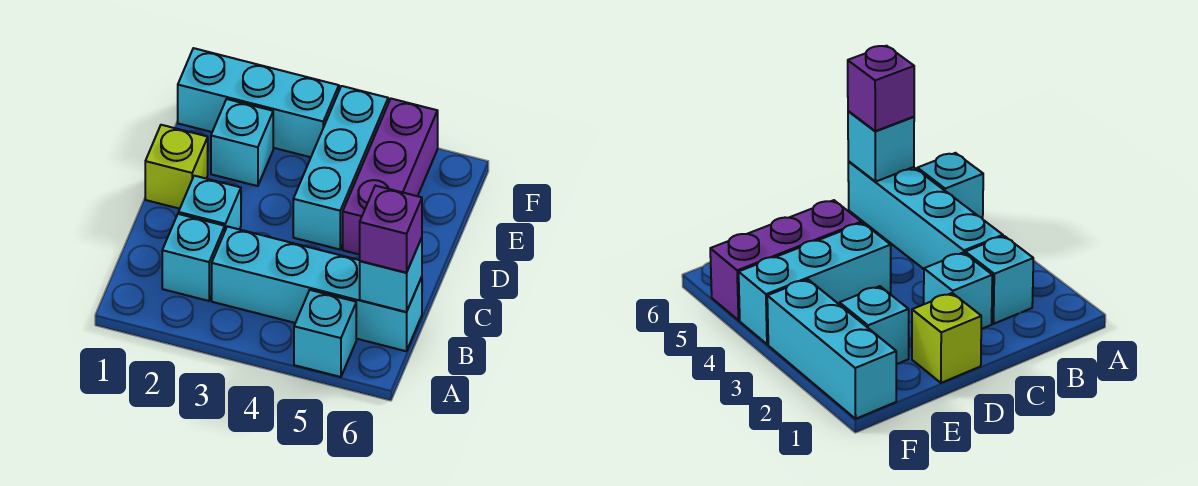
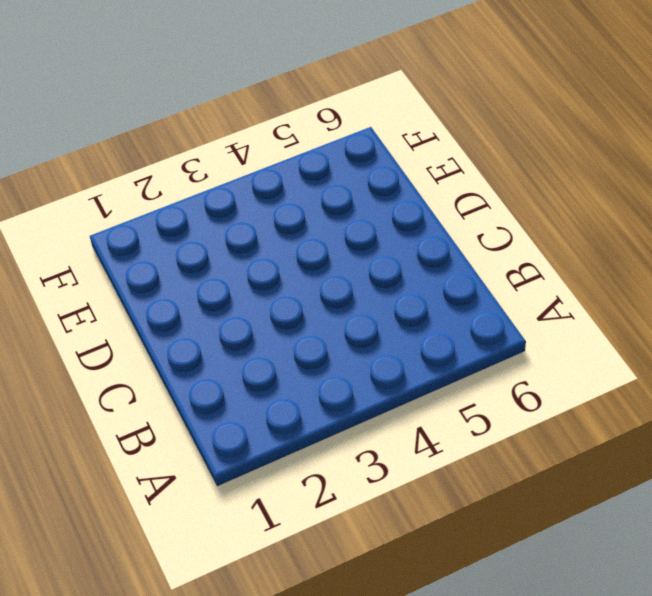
none -> cyan brick A5 level 1
none -> cyan brick B2 level 1

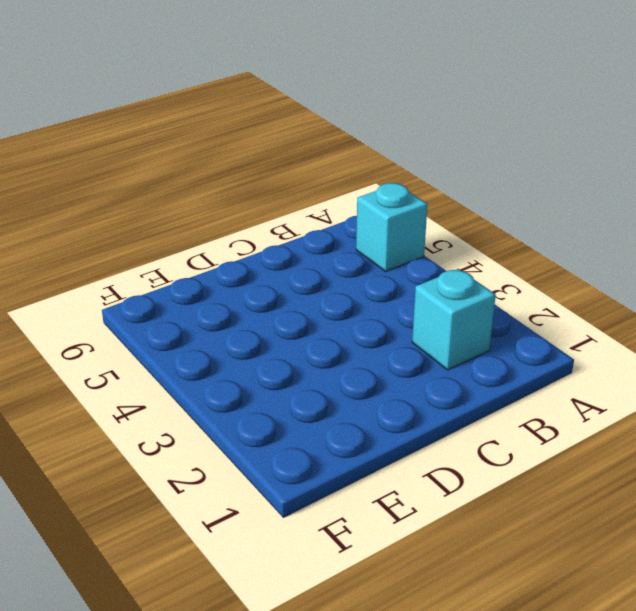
none -> cyan brick B3:B6 level 1
none -> cyan brick C2 level 1

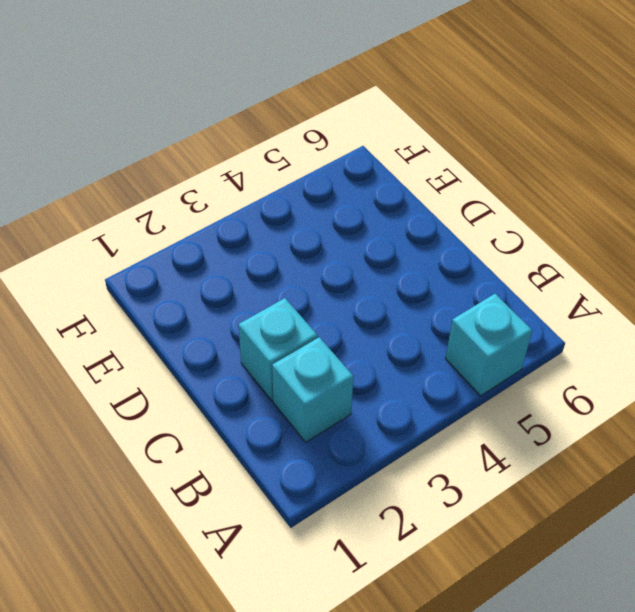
none -> cyan brick B3:B6 level 1
none -> lime brick D1 level 1

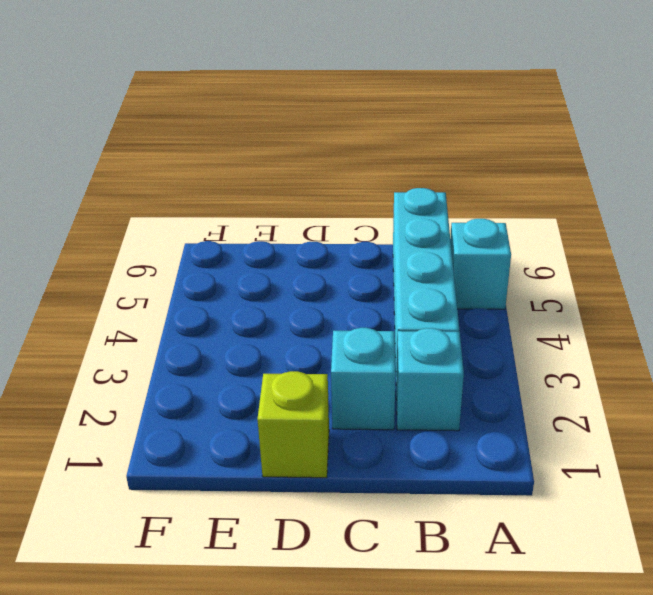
none -> cyan brick D4:F4 level 1
none -> purple brick D5:F5 level 1

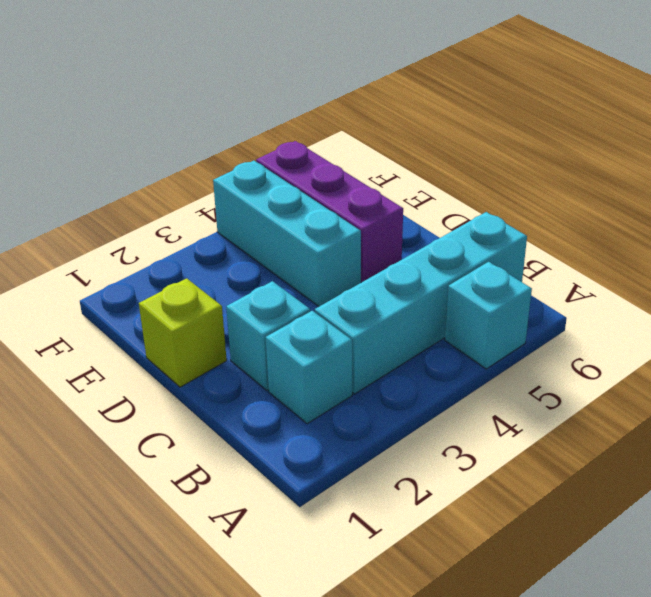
none -> cyan brick E2 level 1
none -> cyan brick F1:F3 level 1

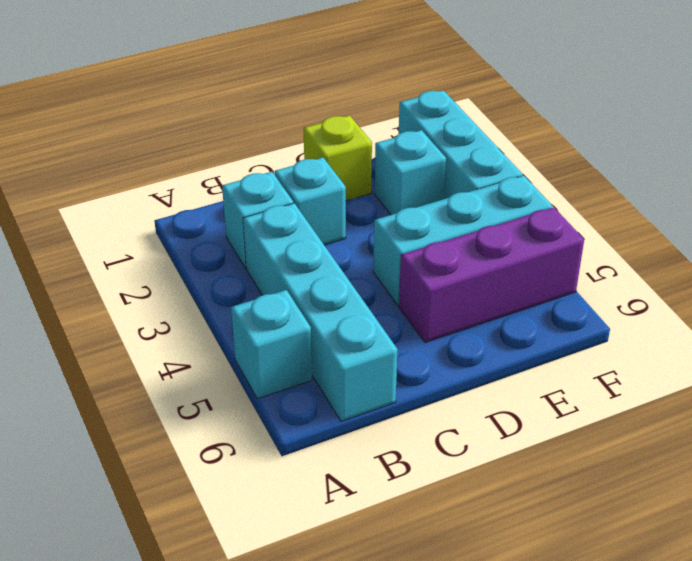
none -> cyan brick B6 level 2
none -> purple brick B6 level 3

